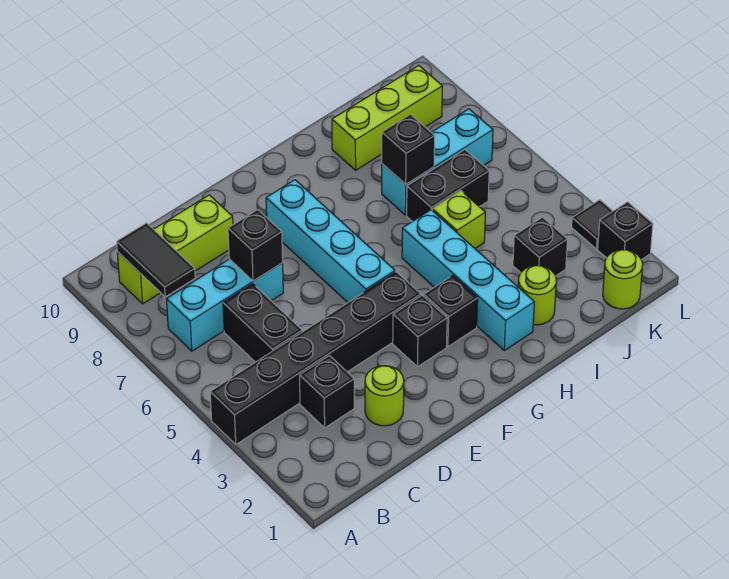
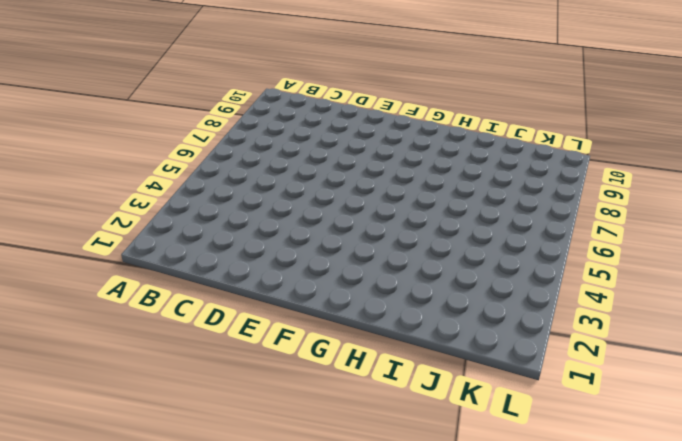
none -> black brick A4:F4 level 1
none -> cyan brick B7:D7 level 1
none -> lime brick B9:D9 level 1

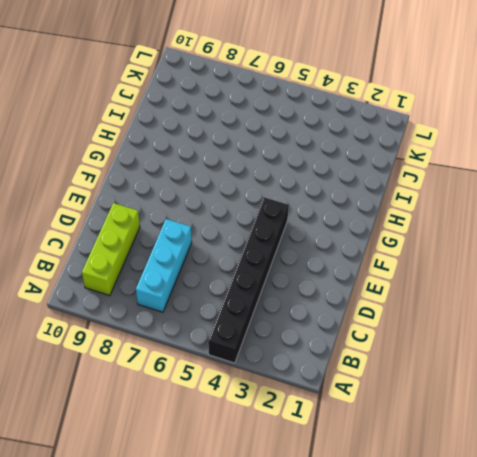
none -> black brick C3 level 1
none -> black brick C5:C6 level 1
none -> lime round brick D2 level 1

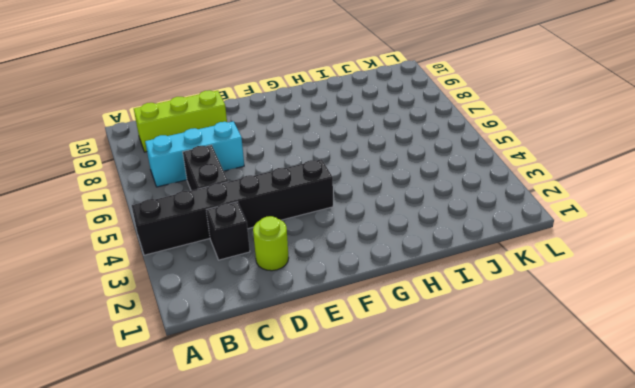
none -> black brick F3 level 1
none -> cyan brick F5:F8 level 1
none -> black brick G3 level 1

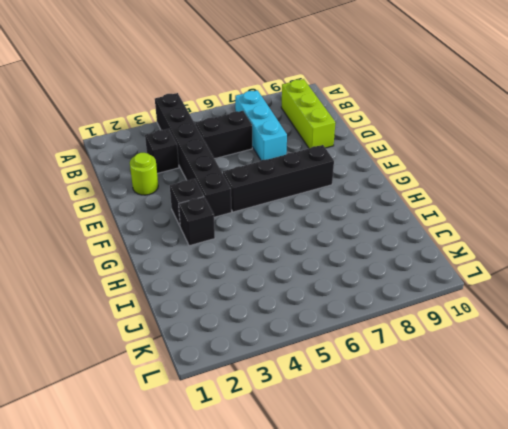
black brick F5:F8 level 1 -> cyan brick F5:F8 level 1
none -> cyan brick H2:H5 level 1
none -> lime round brick I2 level 1
none -> lime brick I5 level 1

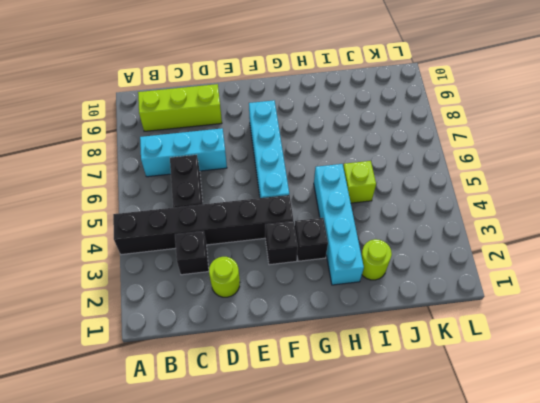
none -> black brick I6:J6 level 1
none -> cyan brick I7:K7 level 1
none -> lime brick I9:K9 level 1

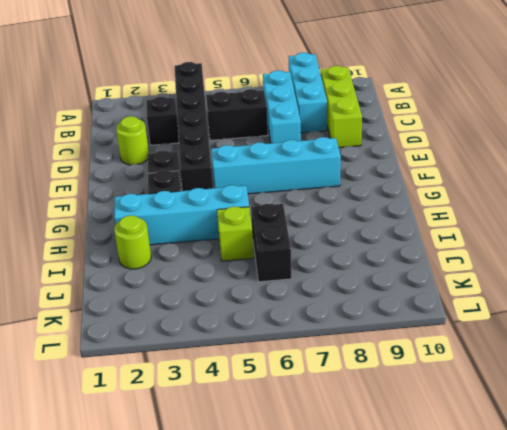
cyan brick A8:C8 level 1 -> cyan brick I7:K7 level 1
none -> lime brick I9:K9 level 1
none -> black brick J3 level 1
none -> lime round brick K1 level 1

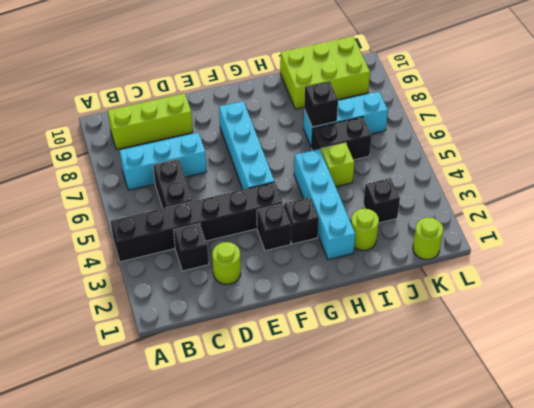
lime brick I9:K10 level 1 -> lime brick I9:K9 level 1
none -> black brick L2 level 1
none -> black tile L3 level 1
none -> black tile B8:B9 level 2

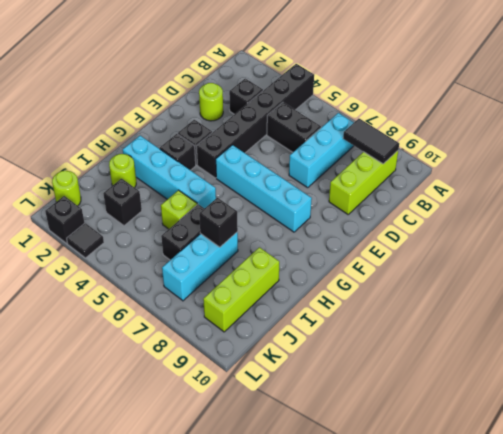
none -> black brick D7 level 2

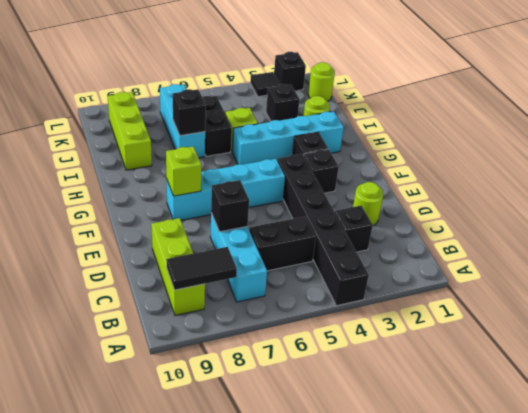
lime brick F8 level 2 -> none

